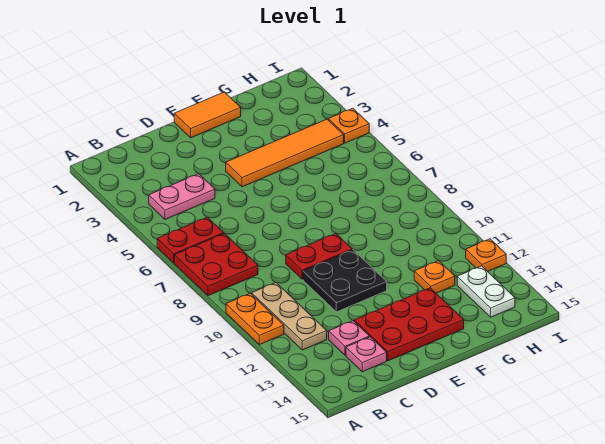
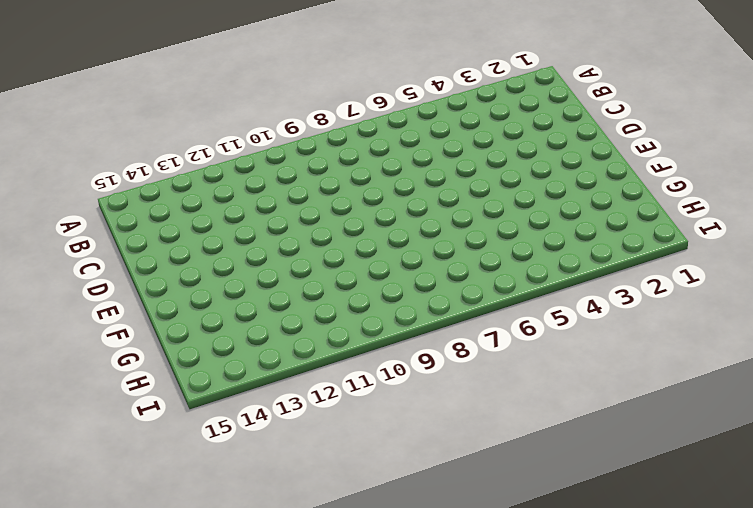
none -> red plate A6:B6 level 1
none -> red plate A7:B8 level 1
none -> orange plate A10:A11 level 1

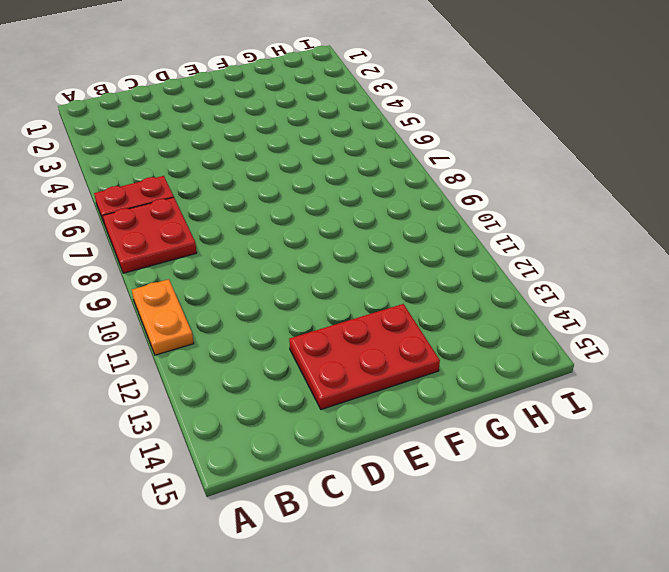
none -> pink plate B4:C4 level 1
none -> tan plate B10:B12 level 1
none -> pink plate C13 level 1

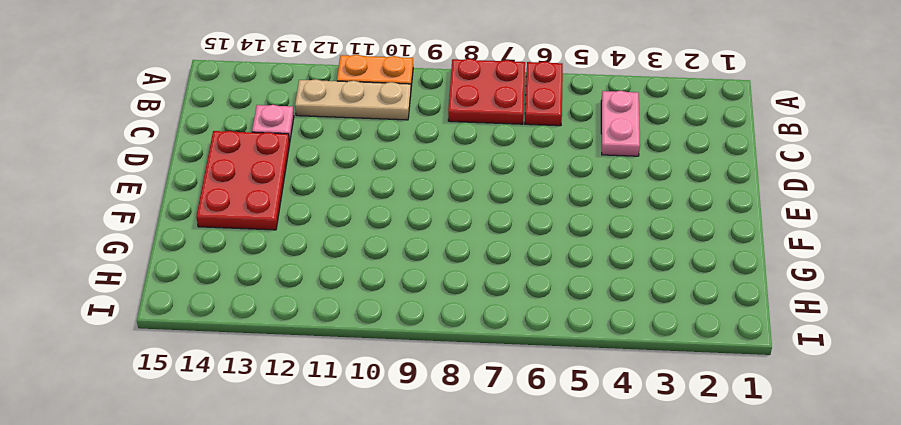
none -> pink plate C14 level 1
none -> red plate D9:E9 level 1
none -> black plate D10:E11 level 1

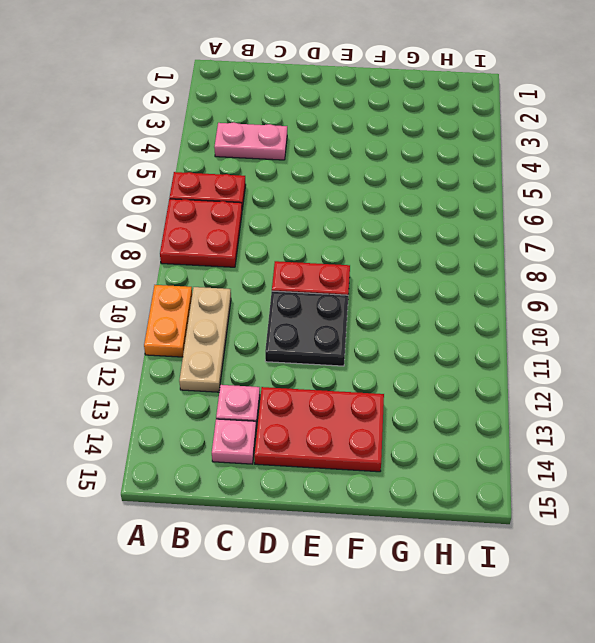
none -> orange tile E1:F1 level 1
none -> orange tile E4:H4 level 1
none -> orange plate G12 level 1

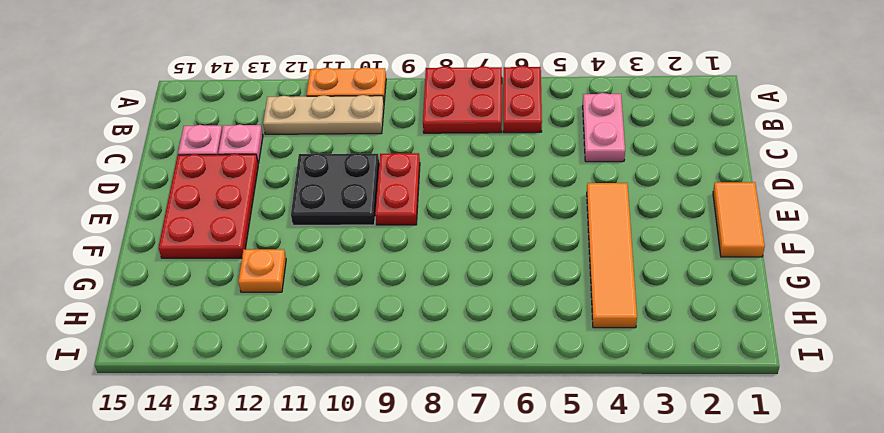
none -> white plate H13:H14 level 1
none -> orange plate I4 level 1
none -> orange plate I12 level 1

